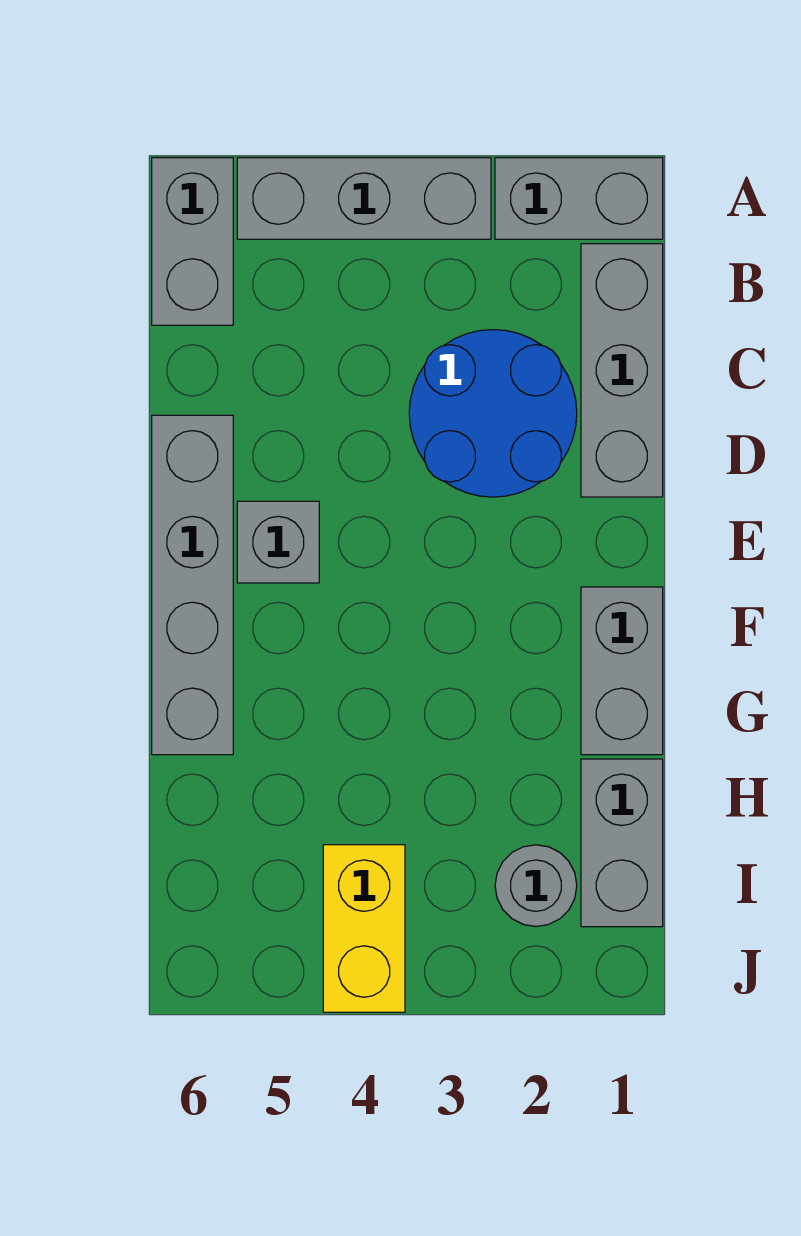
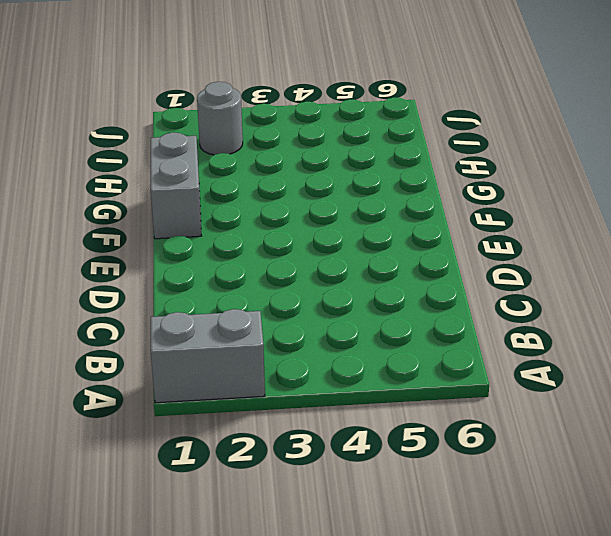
none -> grey brick A3:A5 level 1
none -> grey brick A6:B6 level 1

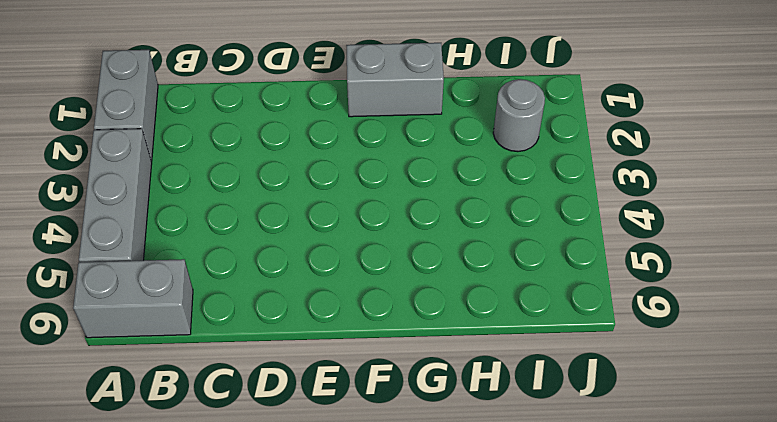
none -> grey brick B1:D1 level 1
none -> blue round brick C2:D3 level 1

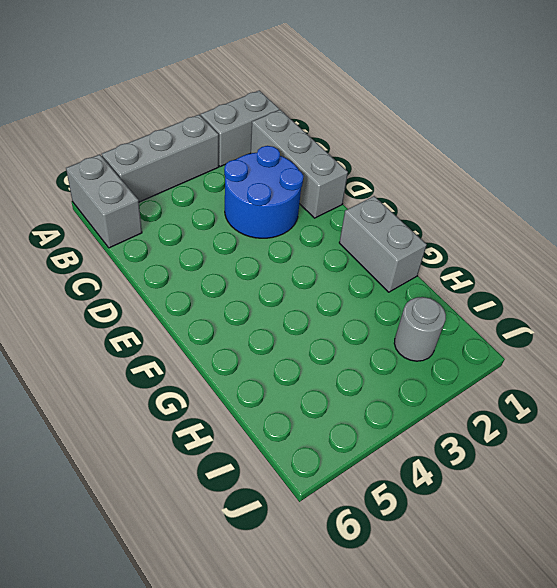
none -> grey brick D6:G6 level 1
none -> grey brick E5 level 1

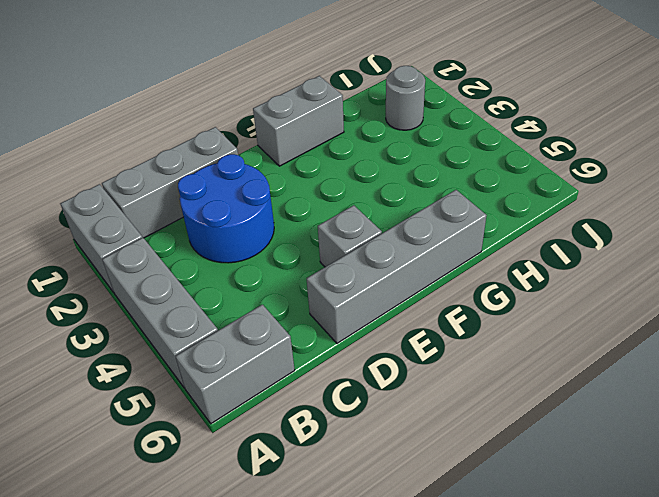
none -> grey brick H1:I1 level 1
none -> yellow brick I4:J4 level 1

